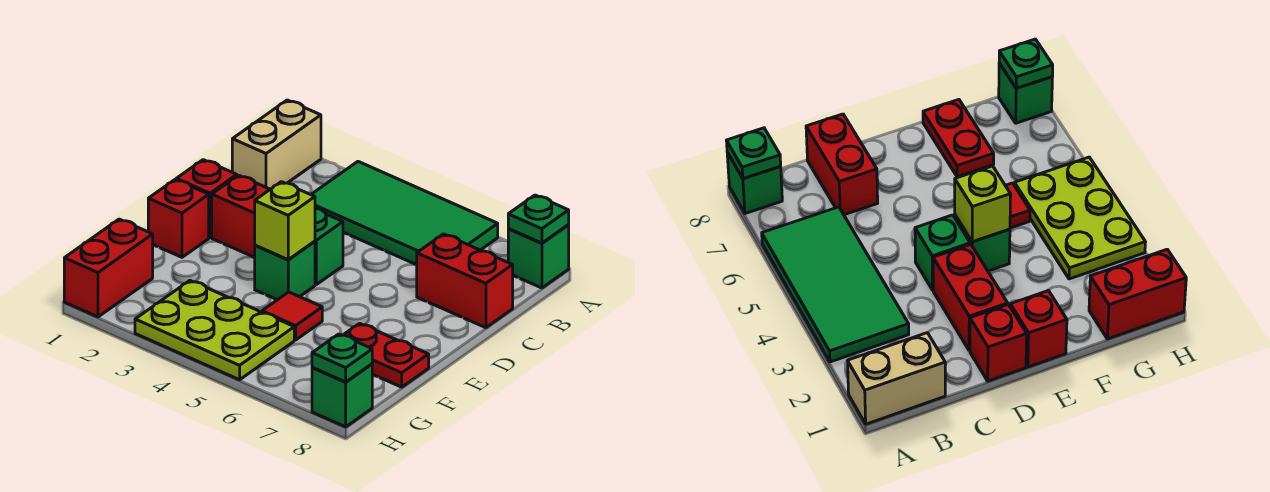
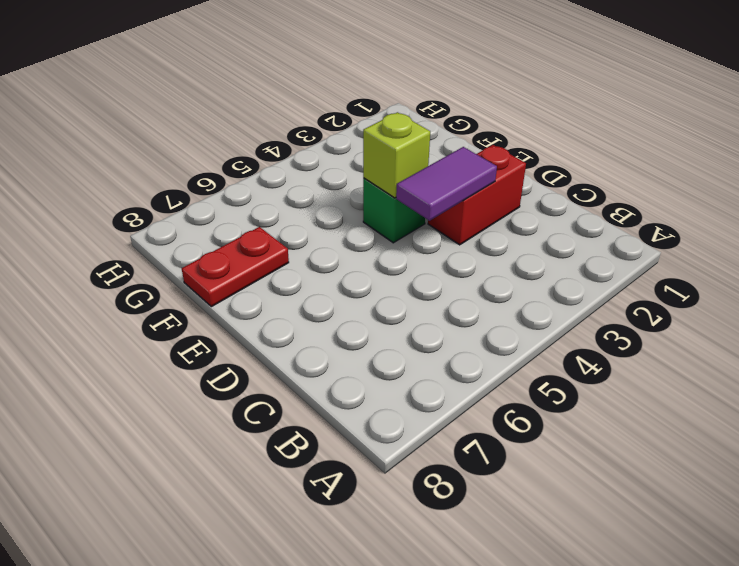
purple tile D3:D4 level 2 -> none
none -> tan brick A1:B1 level 1
none -> green tile A3:B6 level 1
none -> green brick A8 level 1

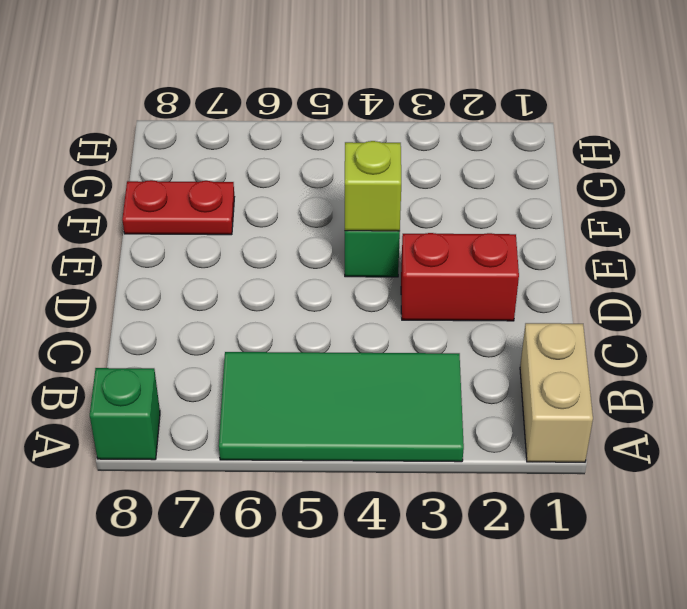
none -> red brick C7:C8 level 1
none -> red brick D1 level 1
none -> green brick D4 level 1

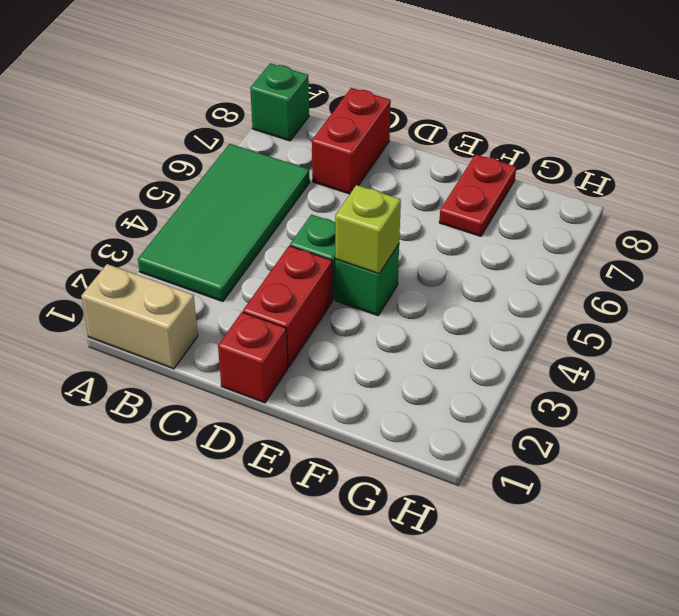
none -> red brick E1 level 1
none -> red tile F5 level 1
none -> red brick G1:H1 level 1

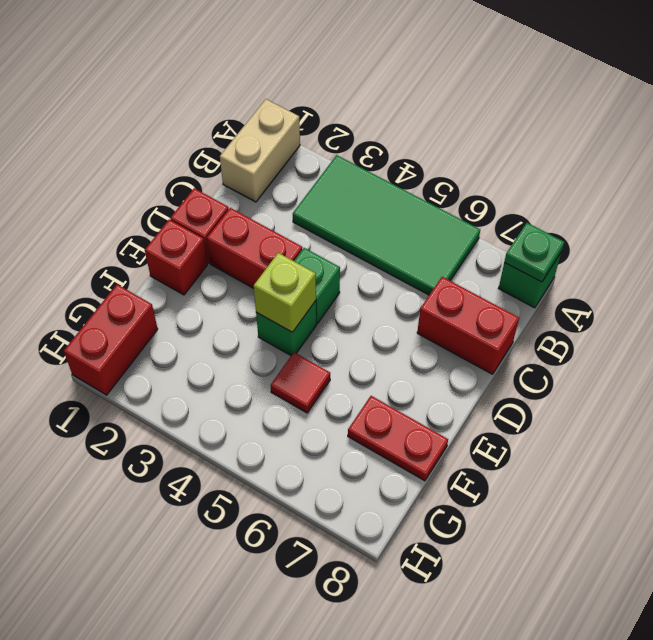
none -> lime plate G3:H5 level 1
none -> green brick H8 level 1
none -> green plate H8 level 2

